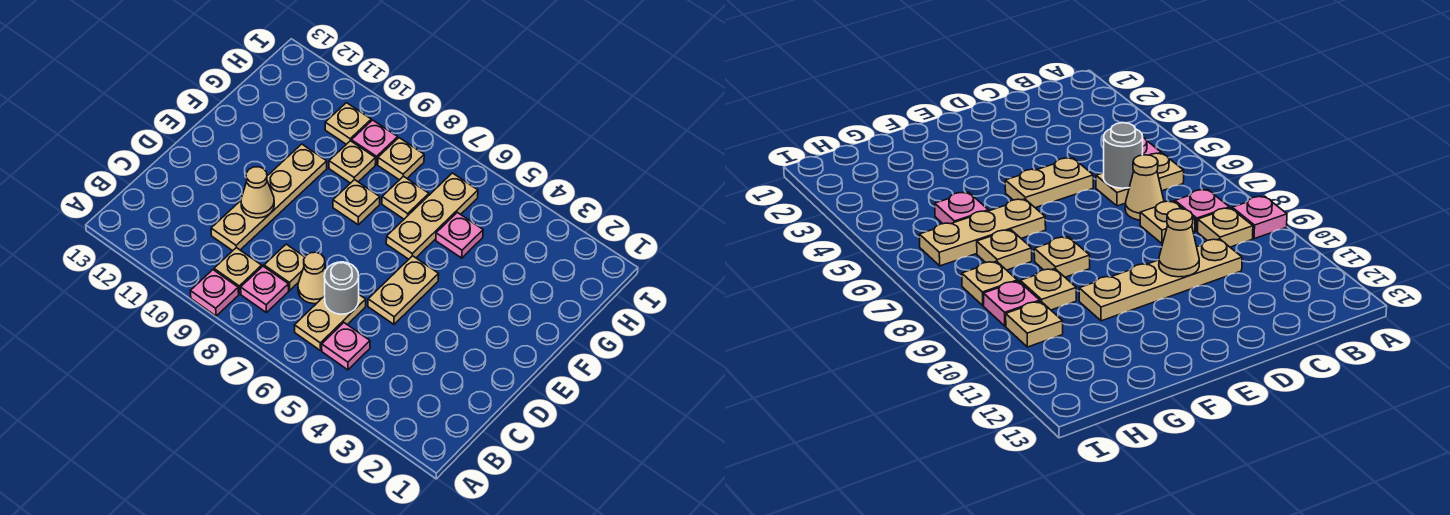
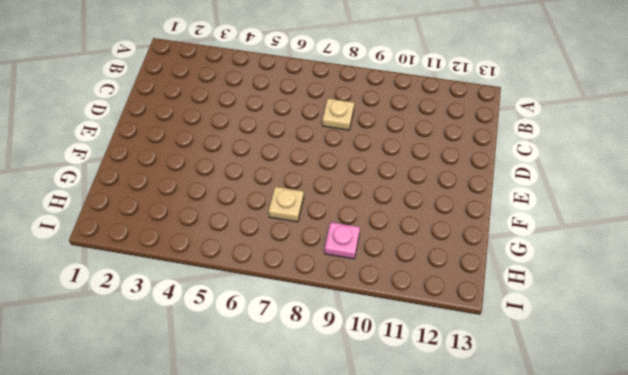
none -> pink plate A9 level 1
none -> pink plate B5 level 1
none -> tan plate B6:C6 level 1

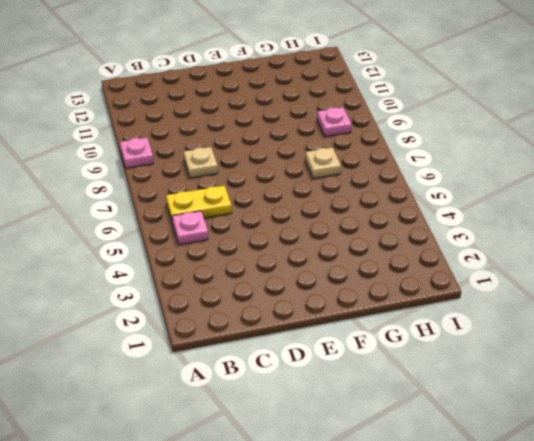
yellow plate B6:C6 level 1 -> tan plate B6:C6 level 1
none -> pink plate B8 level 1
none -> tan plate B9 level 1
none -> tan cone C7 level 1

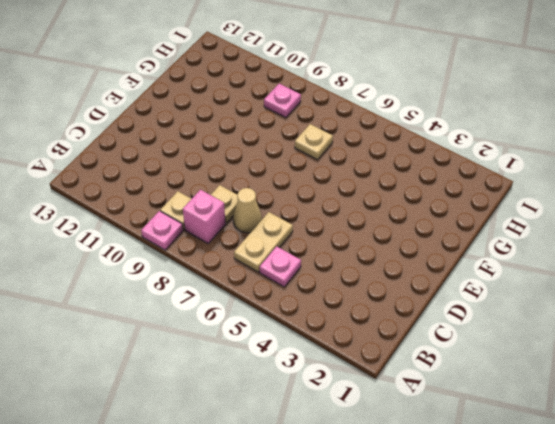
pink brick B8 level 1 -> pink plate B8 level 1
none -> tan plate C10:F10 level 1
none -> tan plate D5:E5 level 1
none -> tan plate F6:H6 level 1

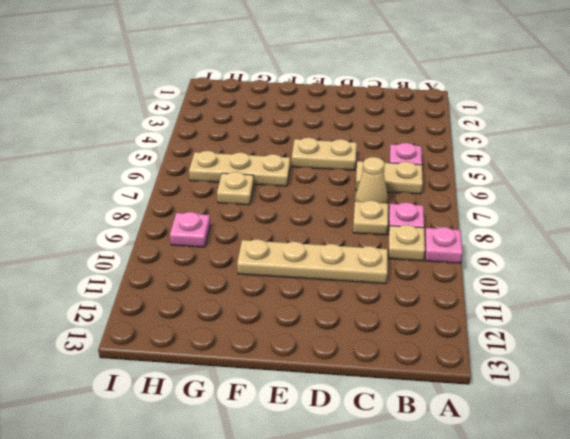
none -> tan plate F8 level 1
none -> pink plate G5 level 1
none -> tan plate G9 level 1

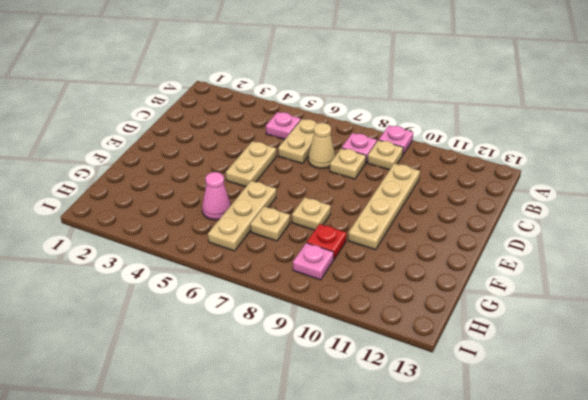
pink cone G5 level 1 -> pink plate G5 level 1
red plate G9 level 1 -> tan plate G9 level 1
none -> tan plate H8 level 1
none -> tan plate H10 level 1
none -> grey round brick C6 level 2

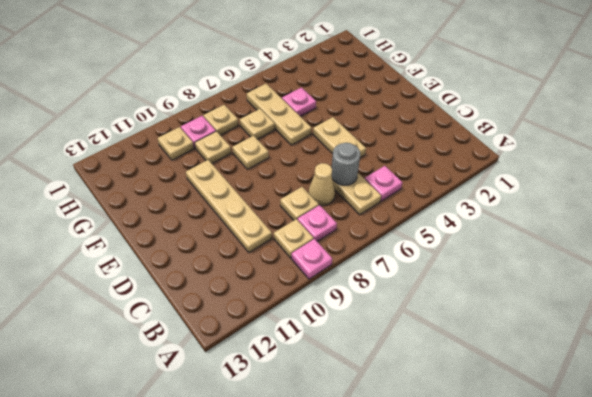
none -> tan cone D10 level 2

